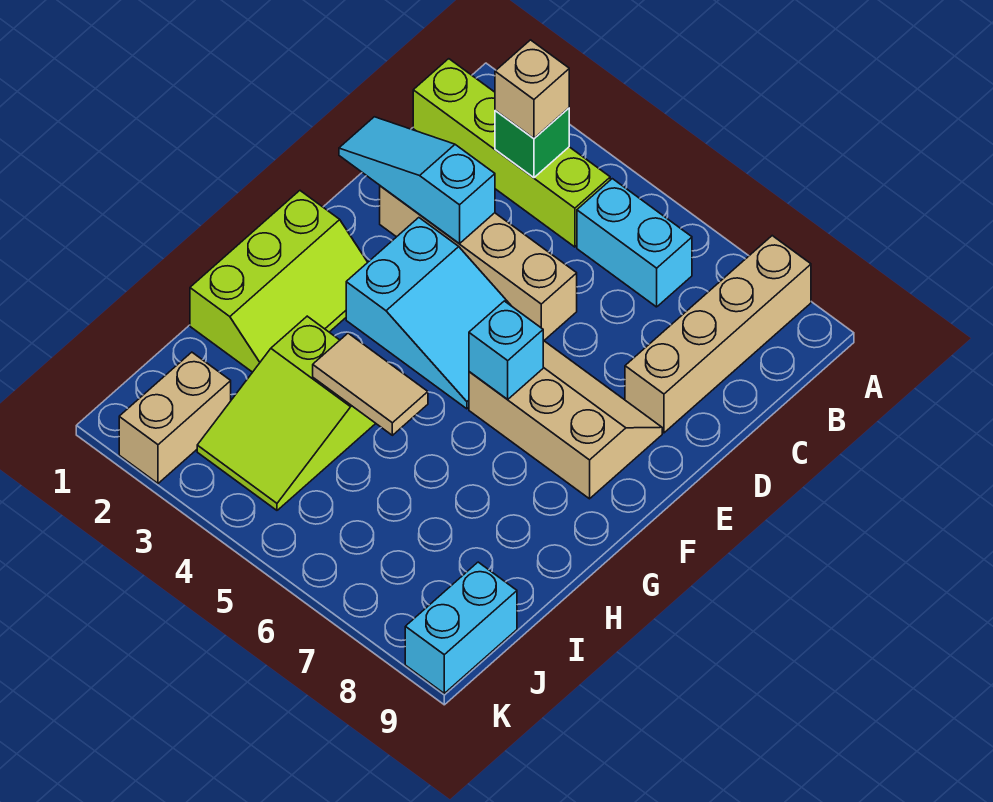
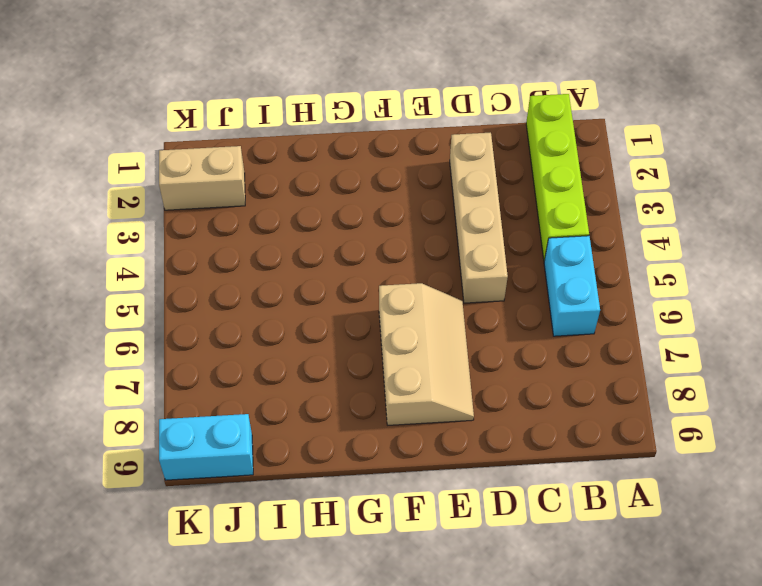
none -> tan brick A8:D8 level 1
none -> cyan slope E3:F5 level 1 top 3
none -> lime slope F1:H2 level 1 top 1

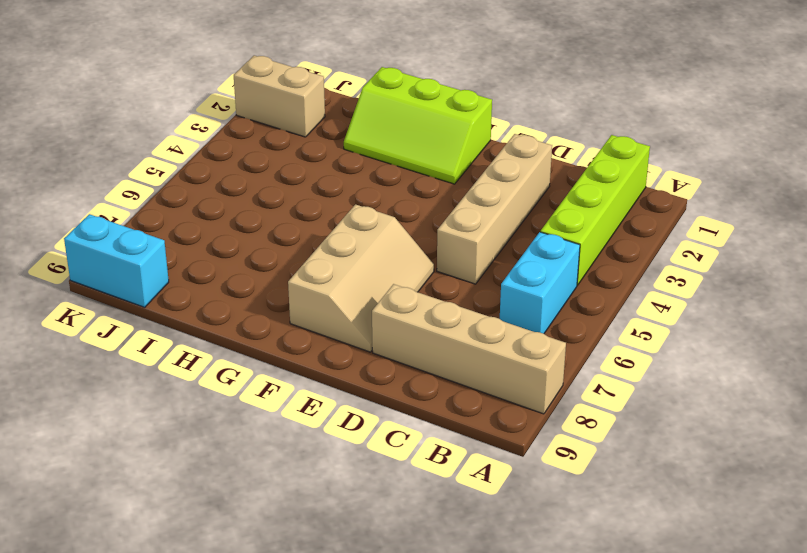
none -> cyan slope E3:F5 level 1 top 3
none -> lime slope H3:J4 level 1 top H
none -> green brick B3 level 2

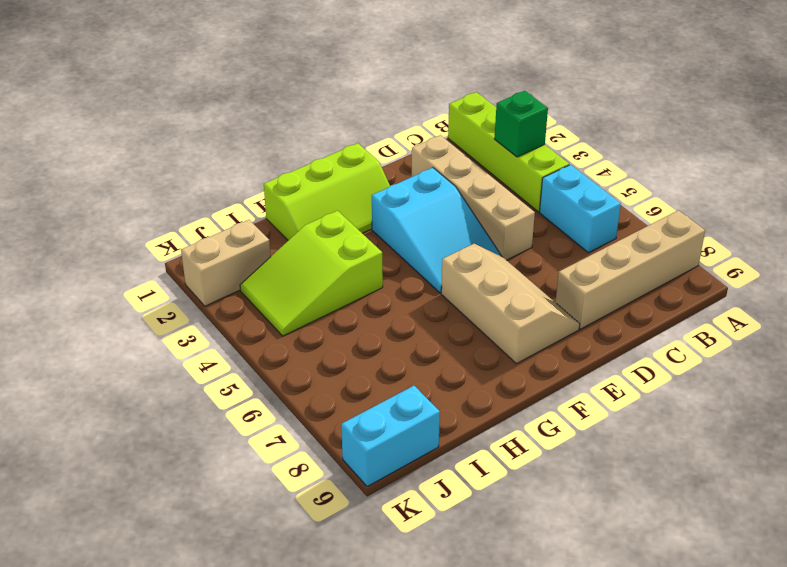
none -> cyan slope D1:D3 level 2 top 3
none -> cyan brick F6 level 2
none -> tan tile H4:H5 level 2

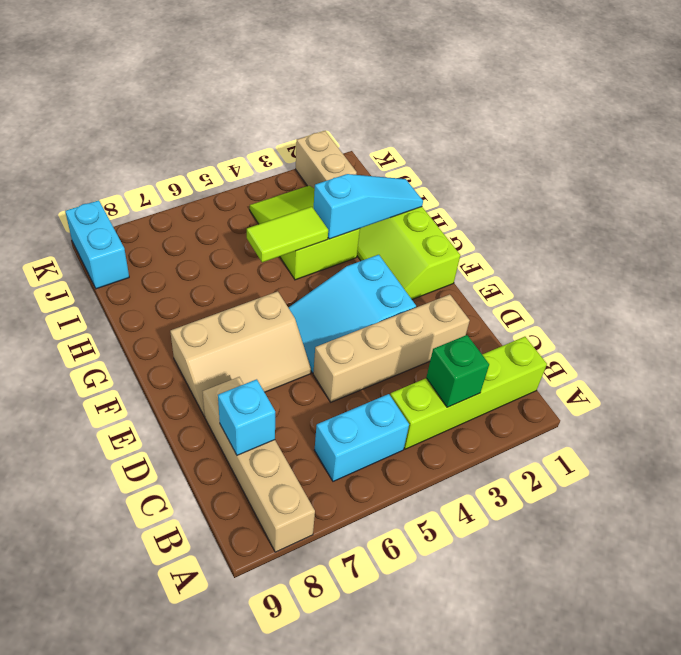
cyan brick C8 level 2 -> cyan brick F6 level 2
cyan slope H1:H3 level 2 top 3 -> cyan slope D1:D3 level 2 top 3
lime tile H4:H5 level 2 -> tan tile H4:H5 level 2
none -> tan brick B3 level 3

